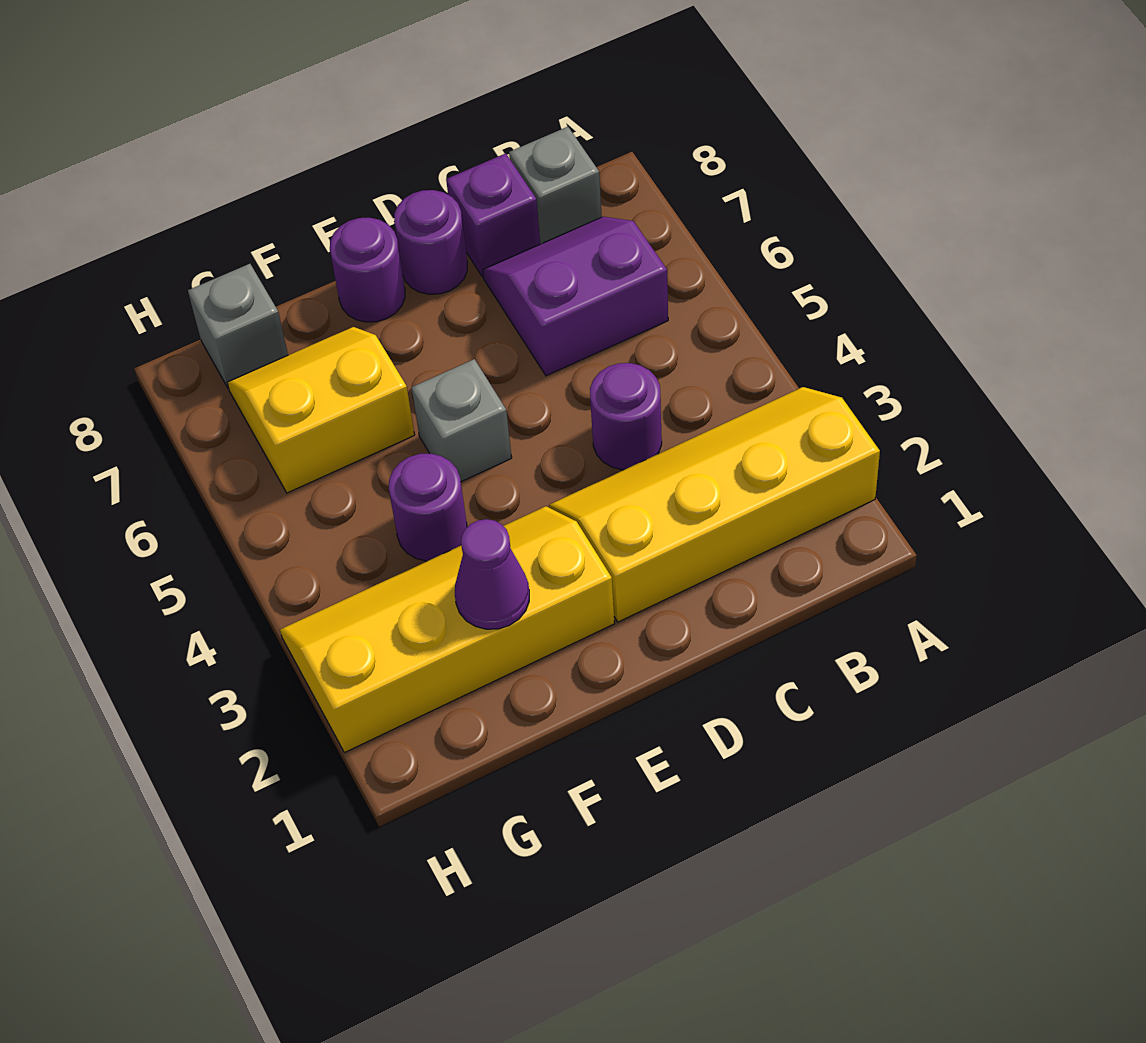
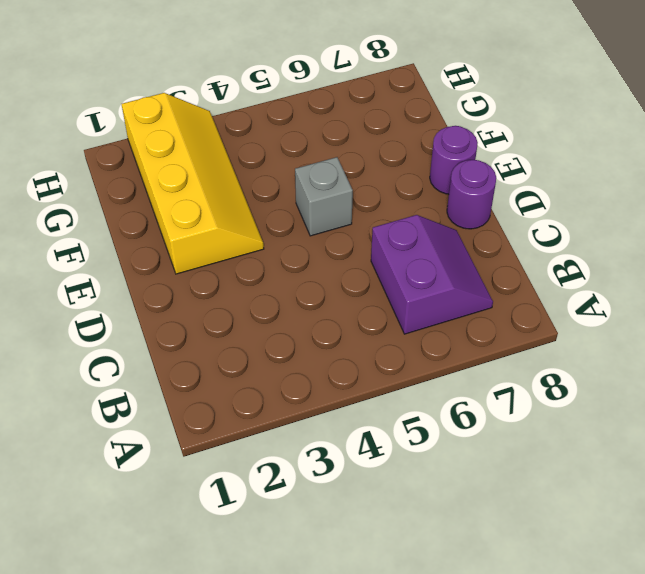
none -> yellow slope A2:D3 level 1 top 2
none -> grey brick B8 level 1
none -> purple round brick C4 level 1

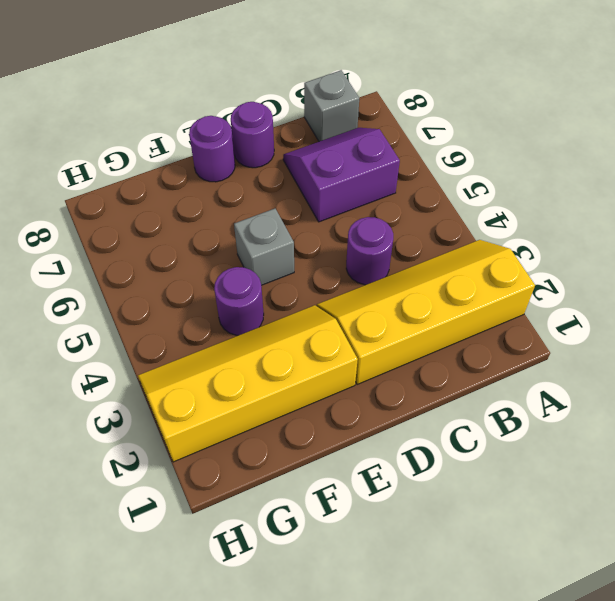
none -> purple brick C8 level 1
none -> yellow slope F6:G7 level 1 top 6
none -> grey brick G8 level 1

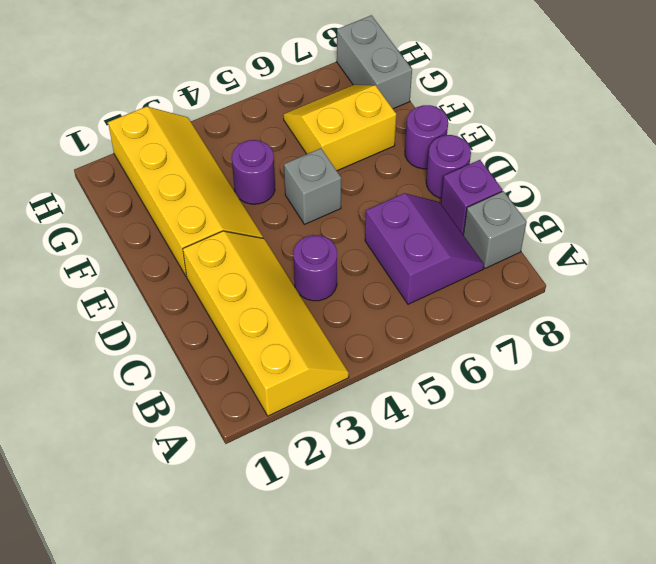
yellow slope F6:G7 level 1 top F -> yellow slope F6:G7 level 1 top 6
grey brick G8:H8 level 1 -> grey brick G8 level 1
none -> purple cone F2 level 2

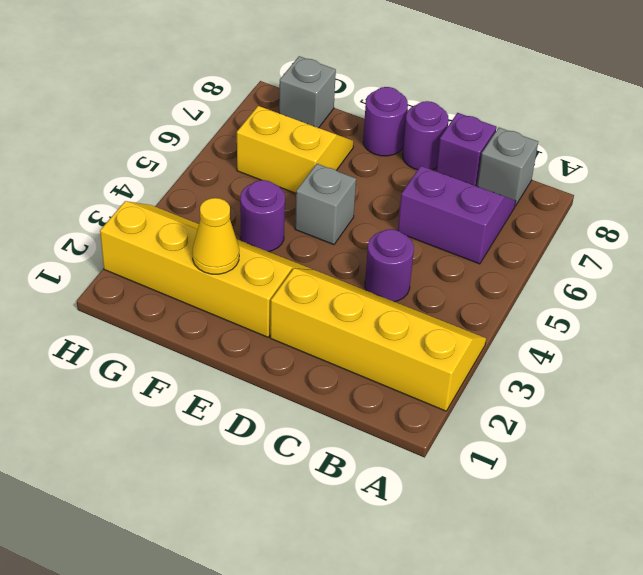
yellow cone F2 level 2 -> purple cone F2 level 2

